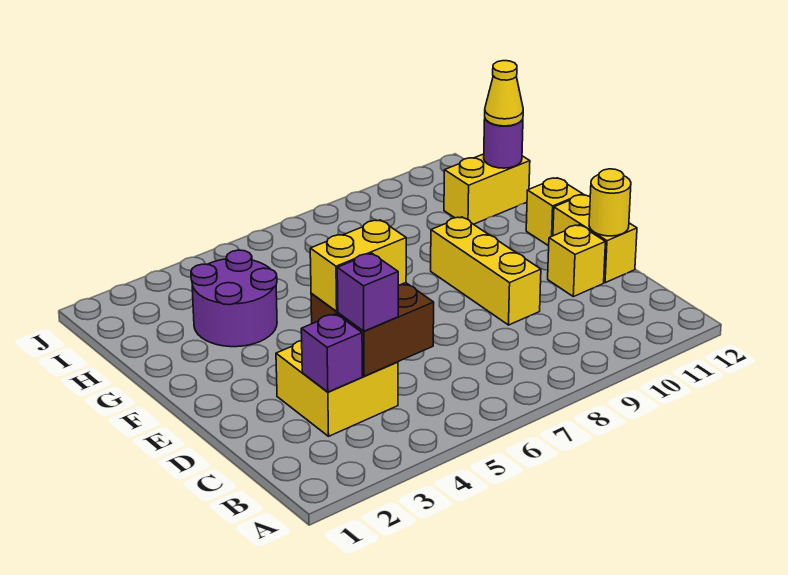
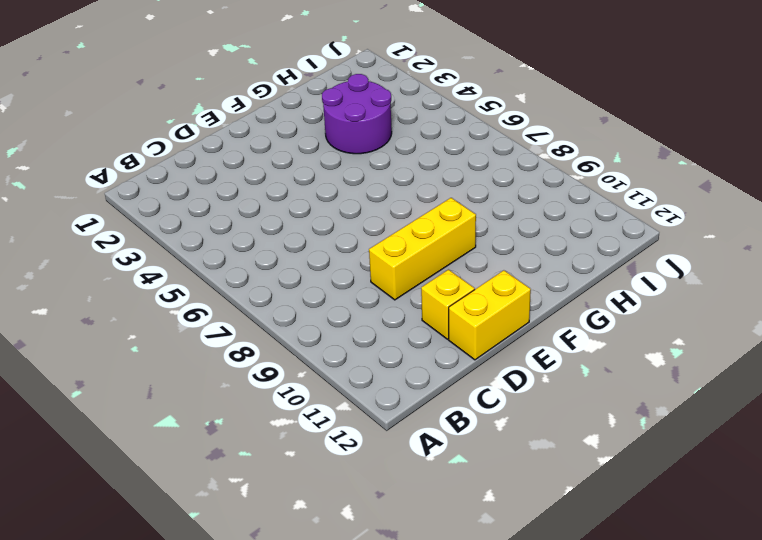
none -> yellow brick C3:D4 level 1
none -> yellow brick F12 level 1
none -> yellow brick H11:H12 level 1

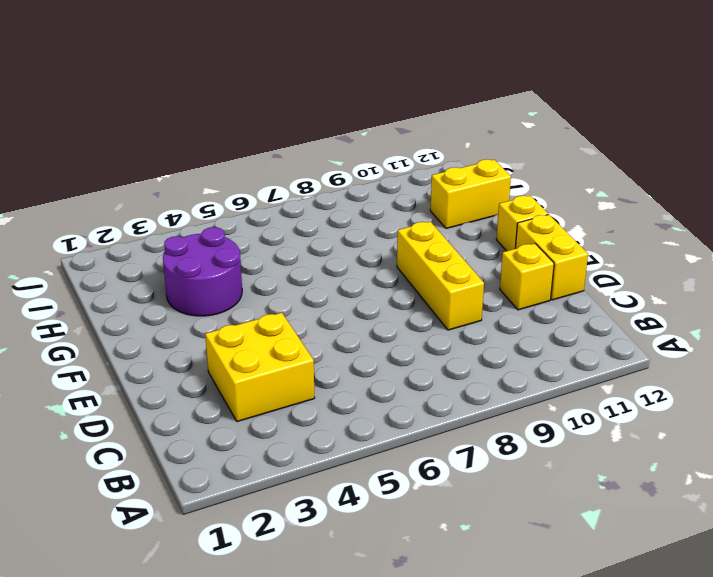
none -> purple brick C3 level 2
none -> brown brick C4:D5 level 2
none -> yellow round brick D12 level 2

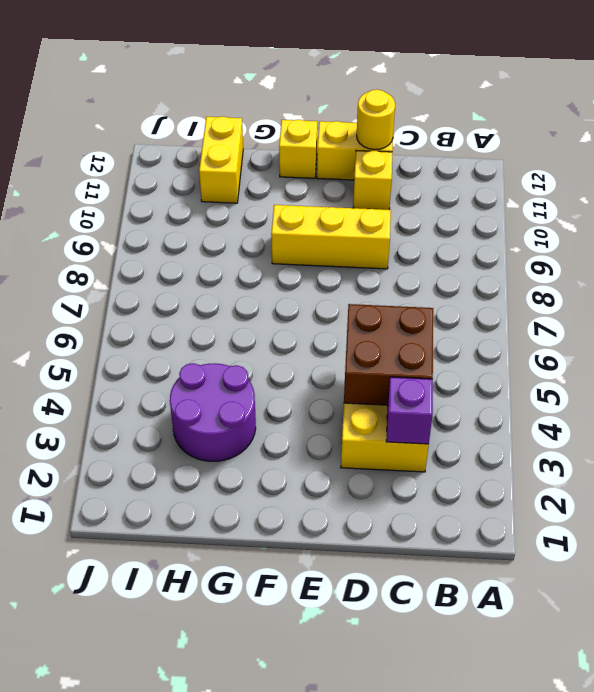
none -> purple round brick H12 level 2
none -> purple brick C4 level 3
none -> yellow brick D4:D5 level 3

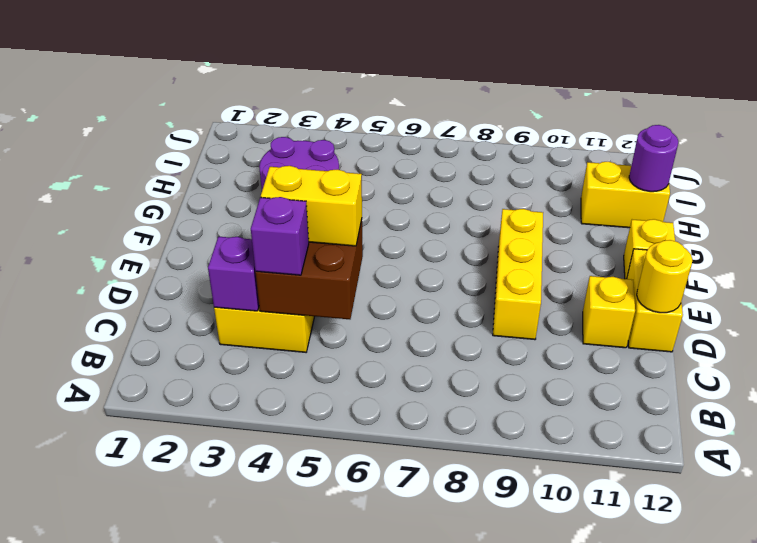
none -> yellow cone H12 level 3

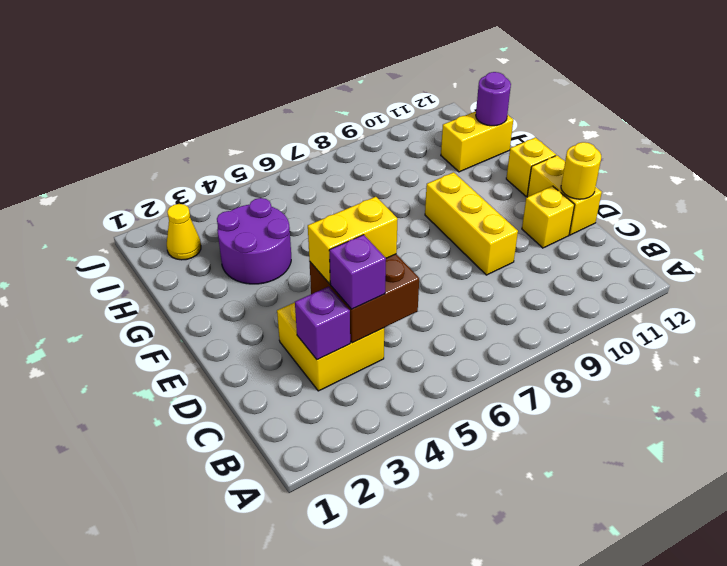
yellow cone I2 level 1 -> yellow cone H12 level 3

